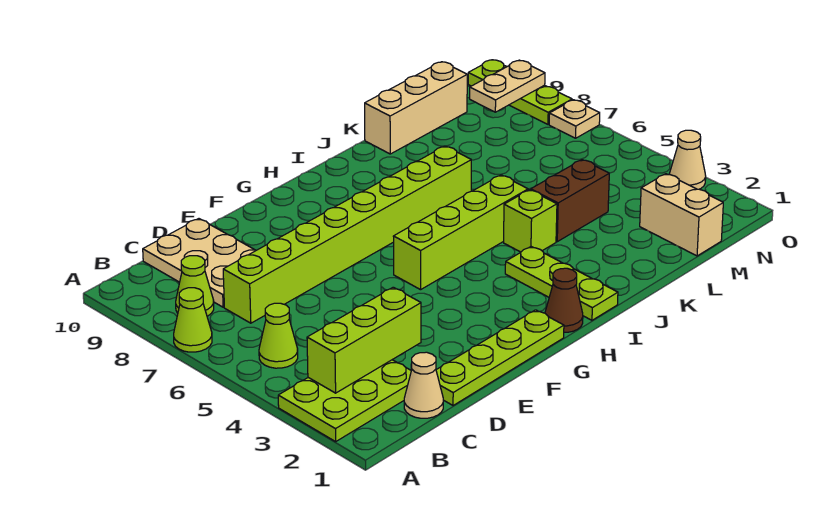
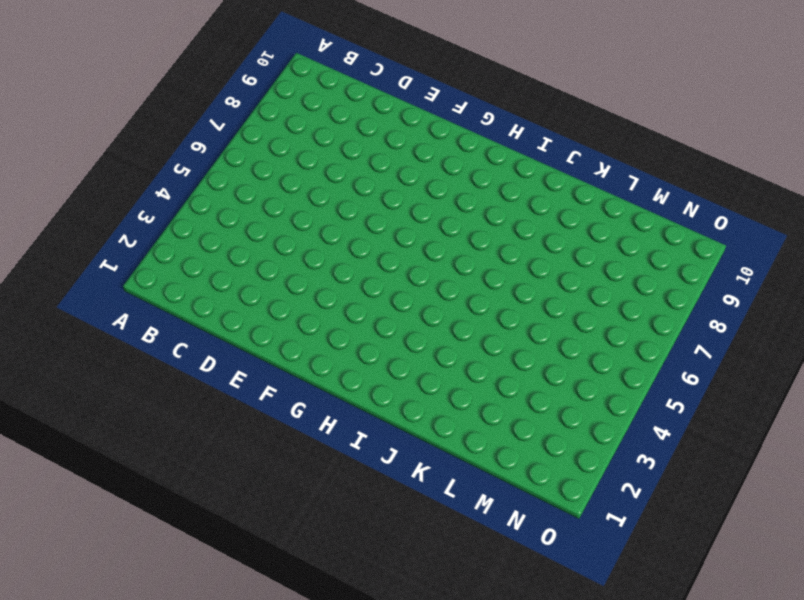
none -> lime plate A2:C3 level 1
none -> lime cone A7 level 1
none -> lime cone B5 level 1

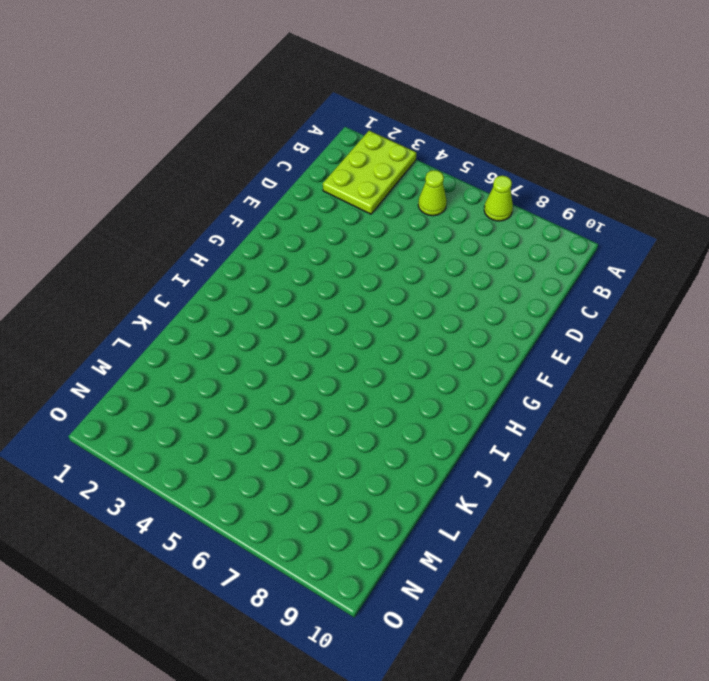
none -> lime cone B8 level 1
none -> tan cone C1 level 1
none -> lime brick C7:J7 level 1

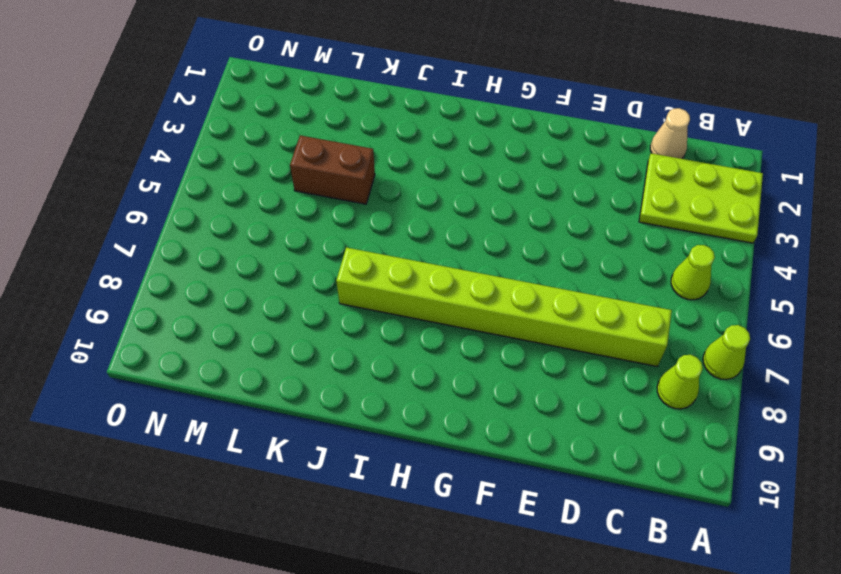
none -> tan plate C8:D10 level 1
none -> lime plate D1:G1 level 1
none -> lime brick G5:J5 level 1

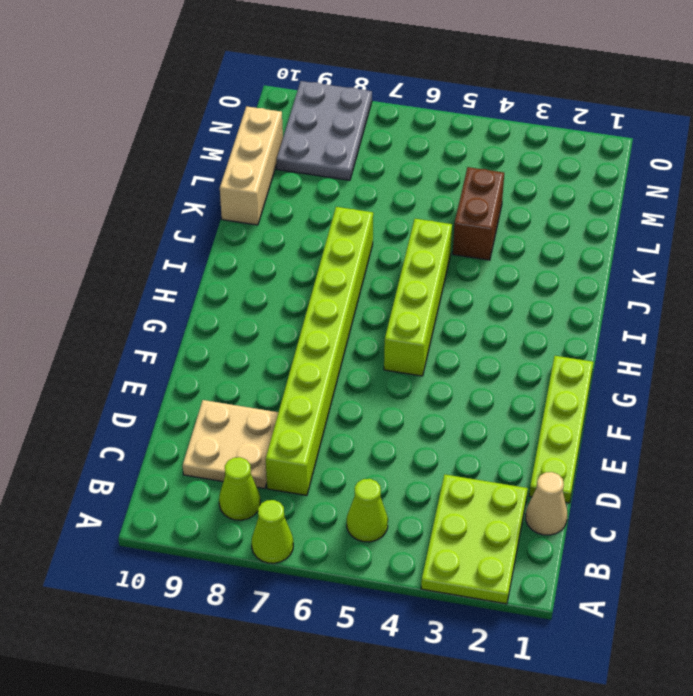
tan plate C8:D9 level 1 -> tan plate C8:D10 level 1
grey plate M8:O9 level 1 -> lime plate O8:O10 level 1
none -> brown cone H1 level 1
none -> lime plate I1:I3 level 1
none -> lime brick J4 level 1

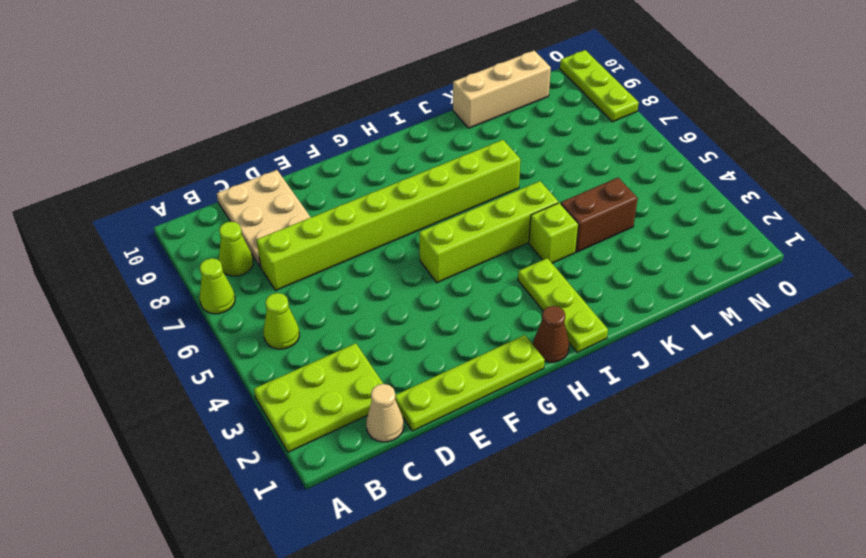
none -> tan brick M1:M2 level 1
none -> tan cone O3 level 1
none -> tan plate O7 level 1

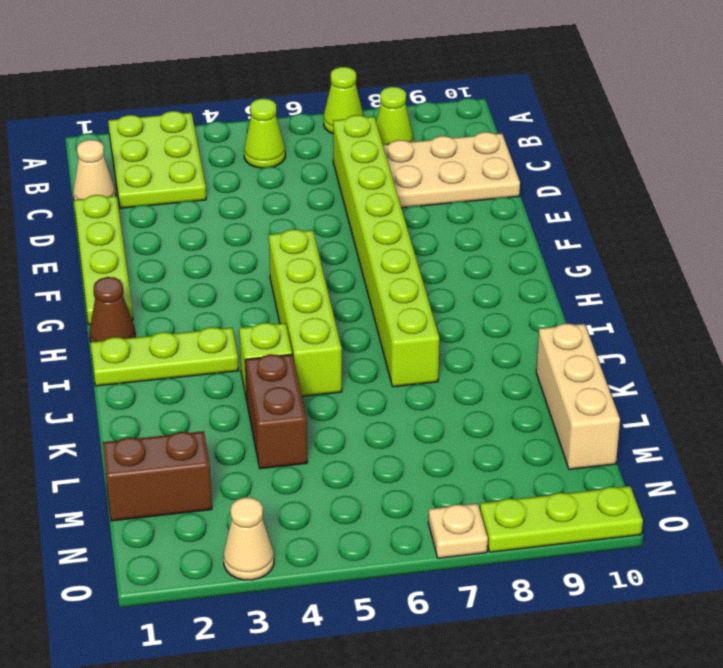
brown brick M1:M2 level 1 -> tan brick M1:M2 level 1
none -> lime brick B3:D3 level 2
none -> tan plate N9:O9 level 2

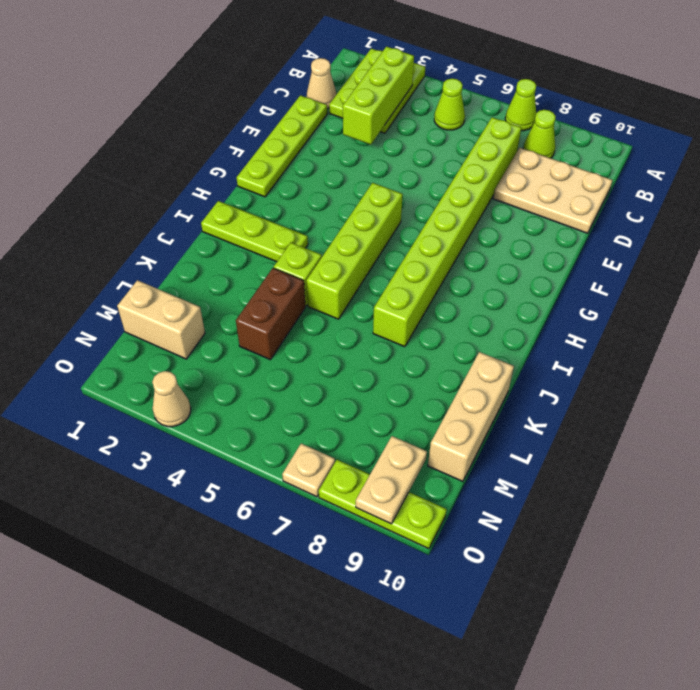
none -> brown cone H1 level 1

